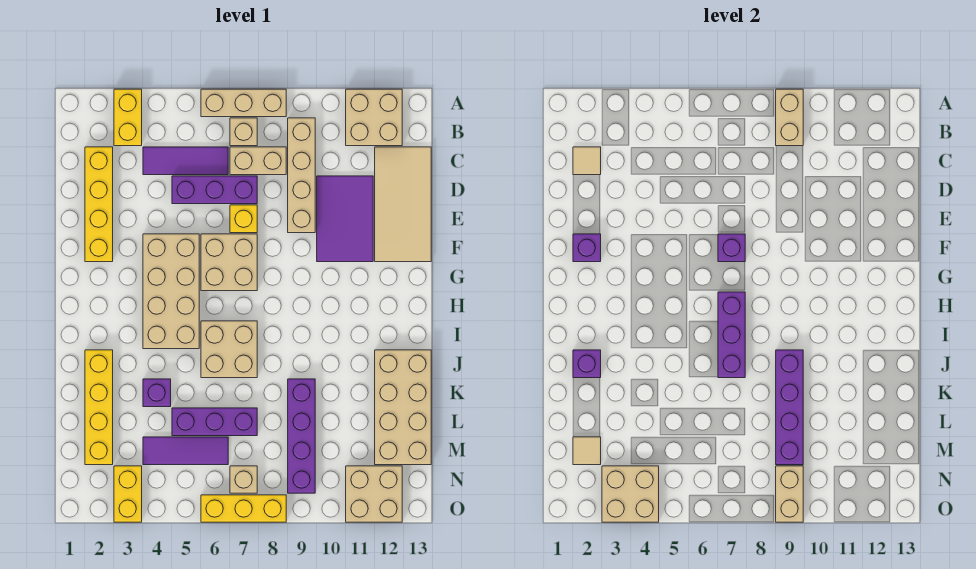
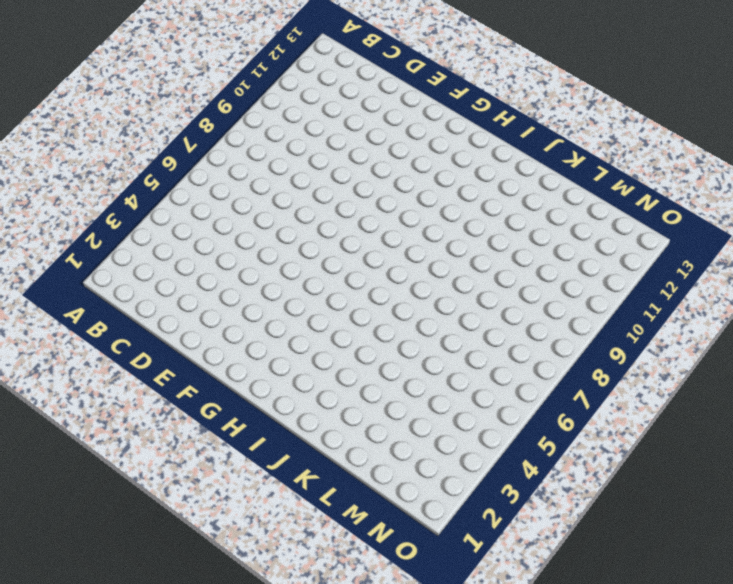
none -> yellow brick A3:B3 level 1
none -> tan brick A6:A8 level 1
none -> tan brick A11:B12 level 1
none -> tan brick B7 level 1

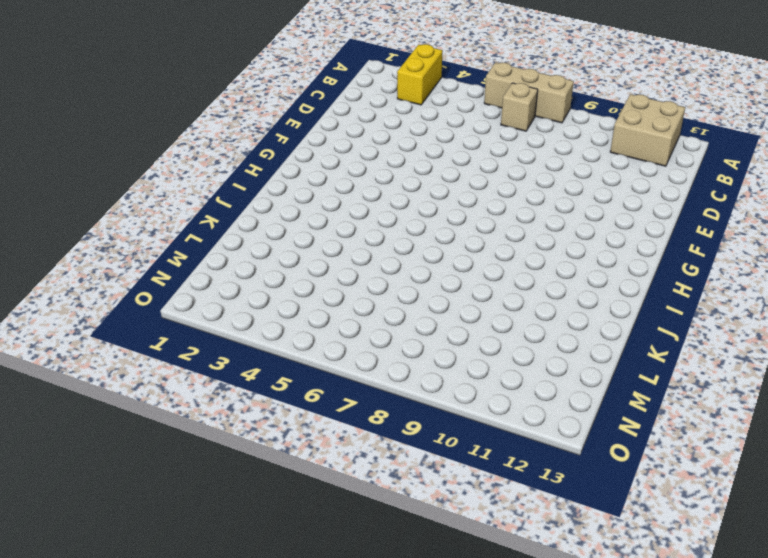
none -> tan brick B9:E9 level 1
none -> yellow brick C2:F2 level 1
none -> purple tile C4:C6 level 1
none -> tan brick C7:C8 level 1

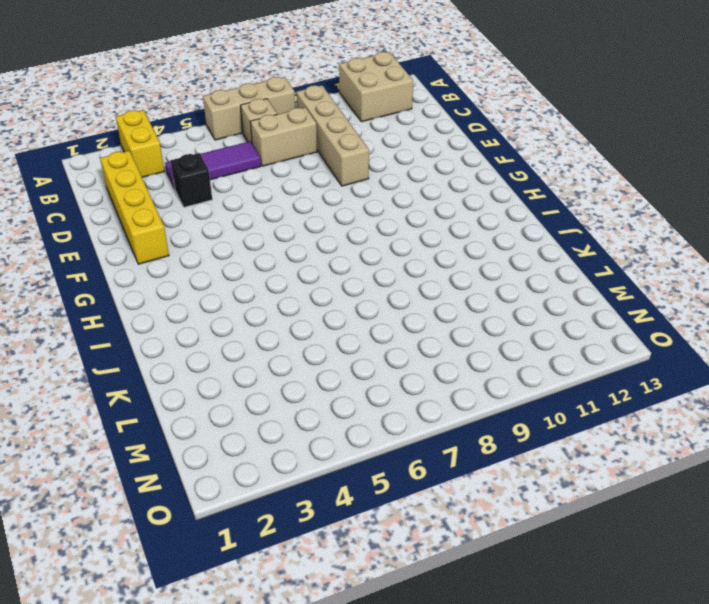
black brick D4 level 1 -> none
none -> tan tile C12:F13 level 1
none -> purple brick D5:D7 level 1
none -> purple tile D10:F11 level 1
none -> yellow brick E7 level 1

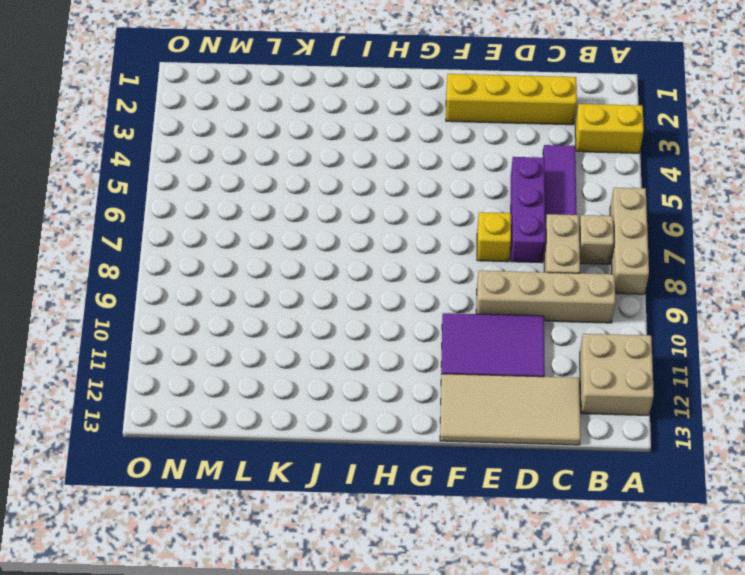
none -> tan brick F4:I5 level 1
none -> tan brick F6:G7 level 1
none -> tan brick I6:J7 level 1
none -> yellow brick J2:M2 level 1

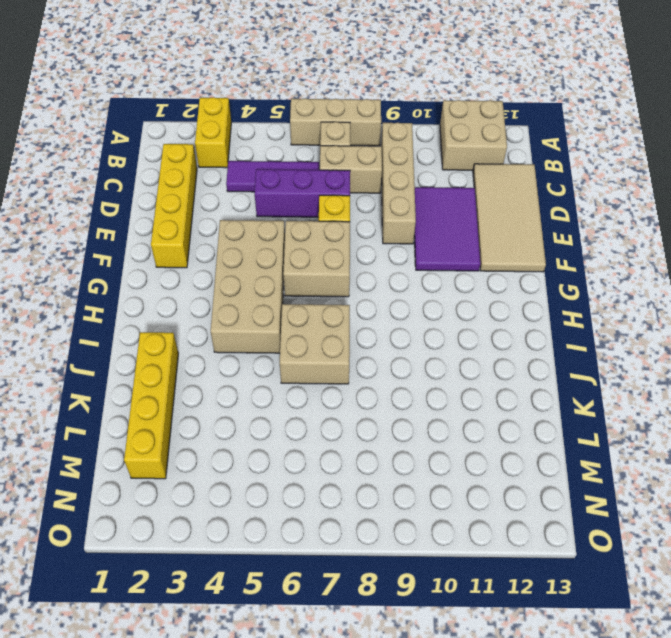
none -> tan brick J12:M13 level 1
none -> purple brick K4 level 1
none -> purple brick K9:N9 level 1
none -> purple brick L5:L7 level 1

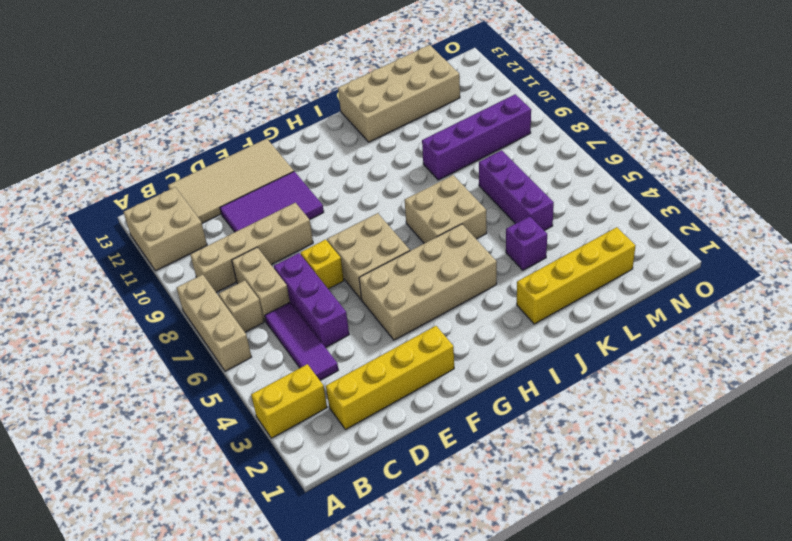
none -> purple tile M4:M6 level 1
none -> yellow brick N3:O3 level 1
none -> tan brick N7 level 1
none -> tan brick N11:O12 level 1

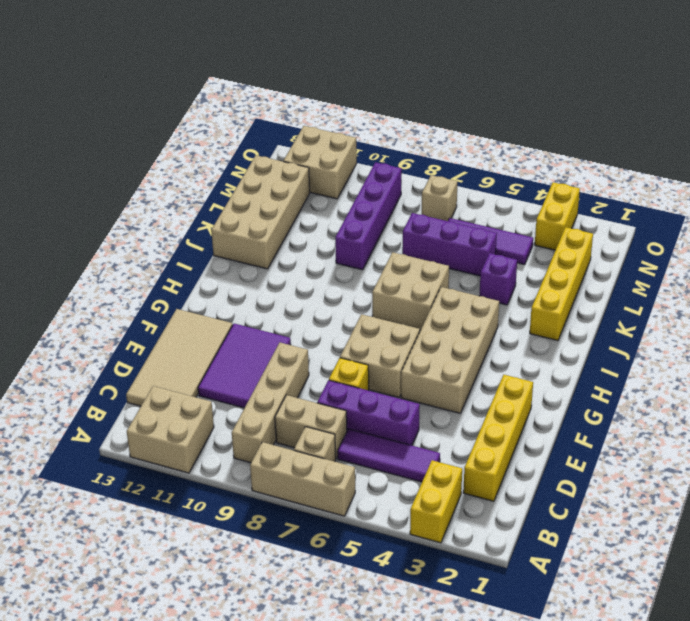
none -> yellow brick O6:O8 level 1
none -> tan brick A9:B9 level 2
none -> tan tile C2 level 2
none -> purple brick F2 level 2

